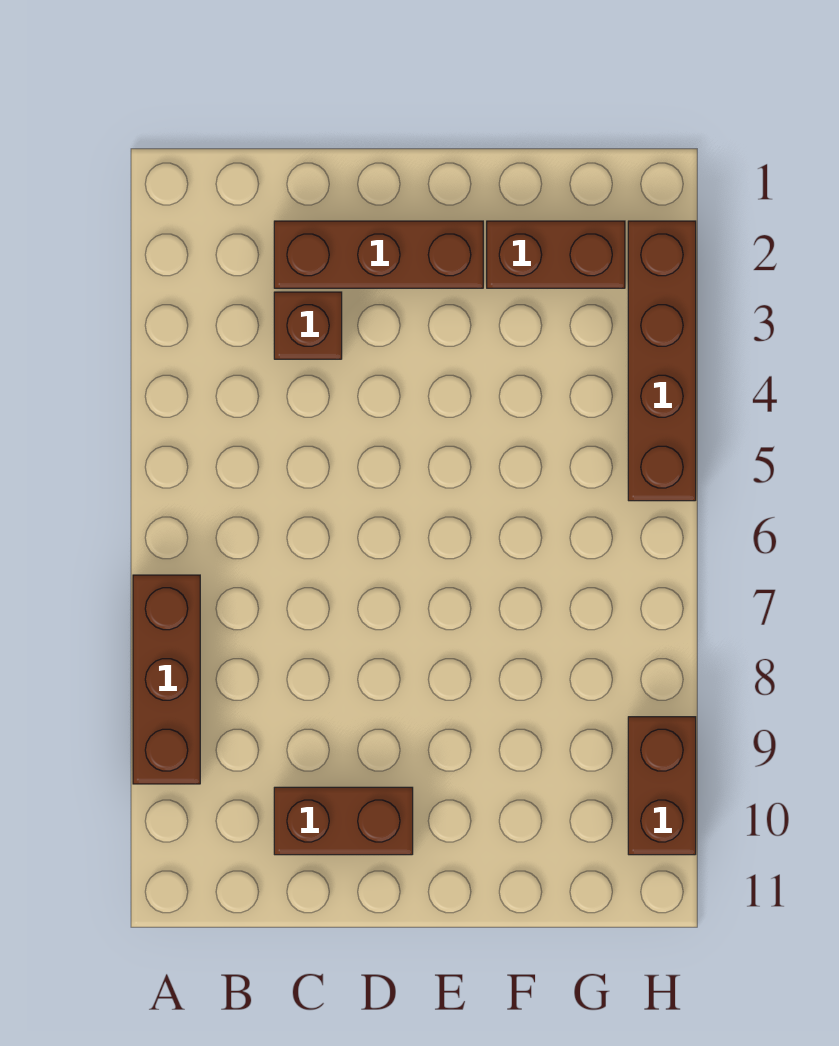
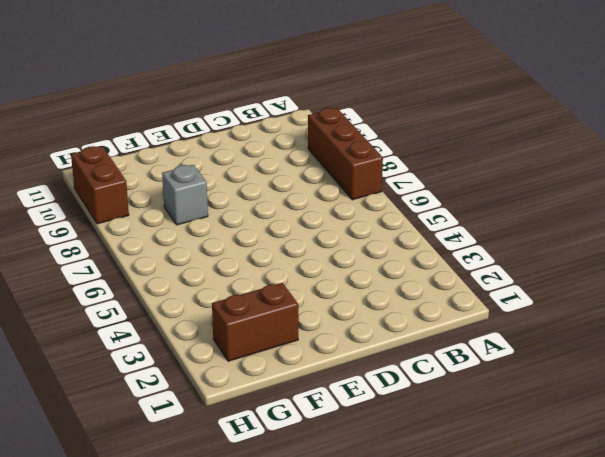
grey brick F8 level 1 -> none
none -> brown brick C2:E2 level 1
none -> brown brick C3 level 1

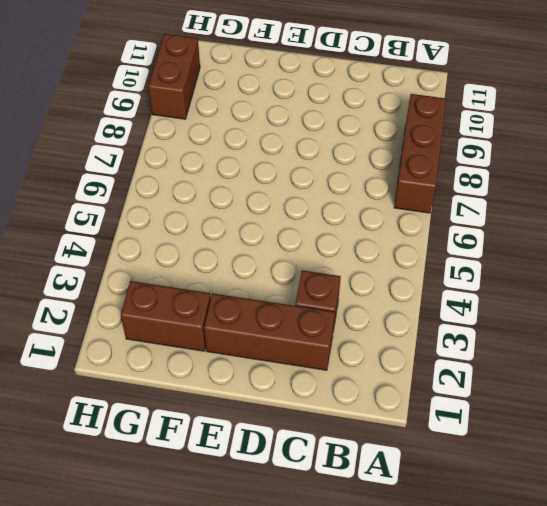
none -> brown brick C10:D10 level 1
none -> brown brick H2:H5 level 1

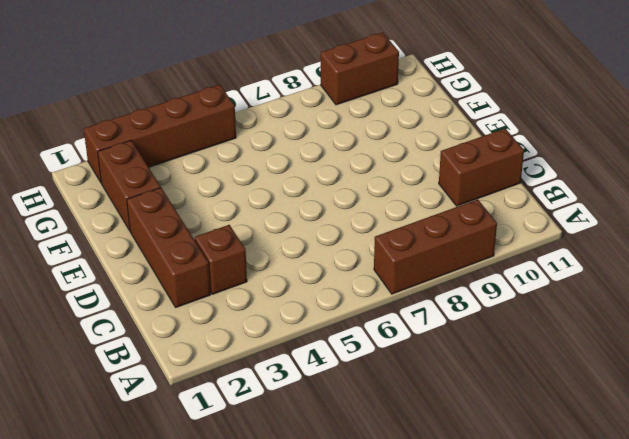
brown brick C10:C11 level 1 -> brown brick C10:D10 level 1

